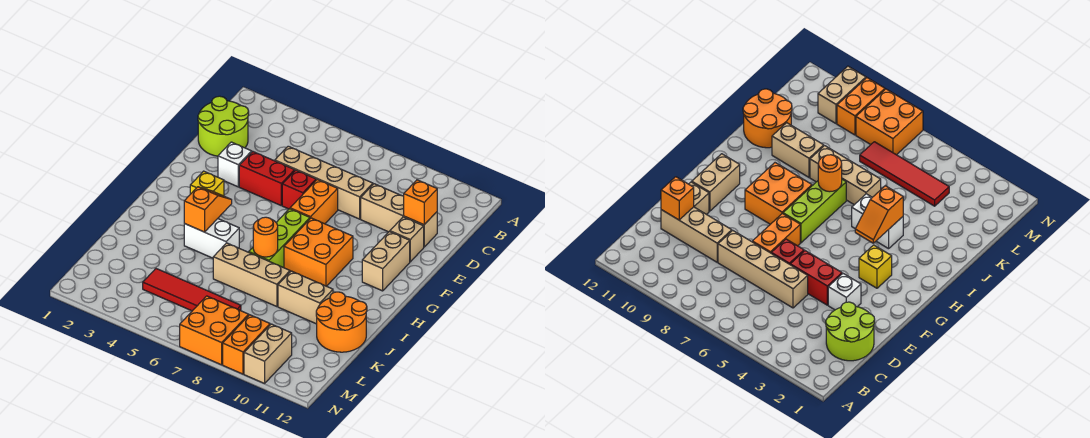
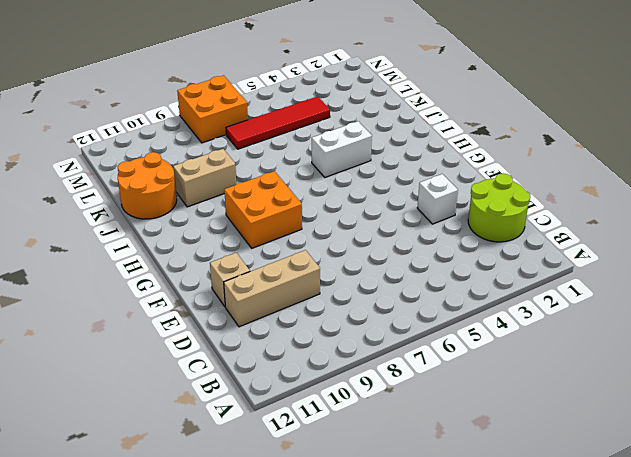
none -> tan brick D5:D8 level 1
none -> red brick E4:E5 level 1
none -> red brick E6 level 1

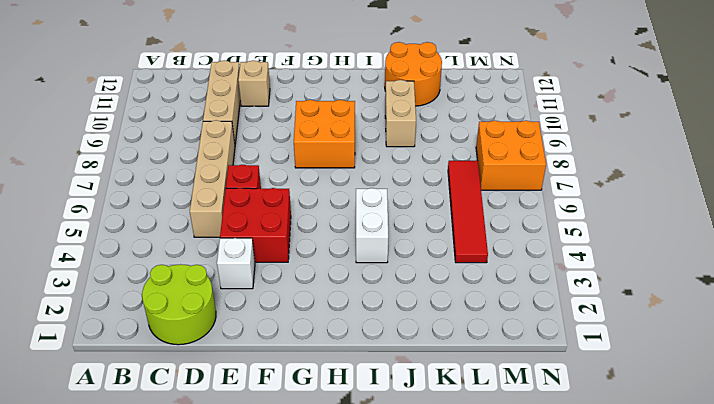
red brick E4:F5 level 1 -> red brick E4:E5 level 1
none -> orange brick E7:F7 level 1
none -> tan brick F11:G11 level 1
none -> yellow brick G3 level 1

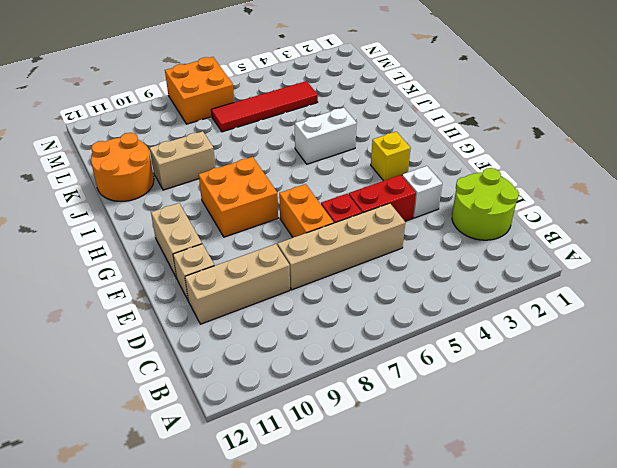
none -> lime brick G7:I7 level 1
none -> tan brick J6:J8 level 1
none -> orange brick M9:N9 level 1

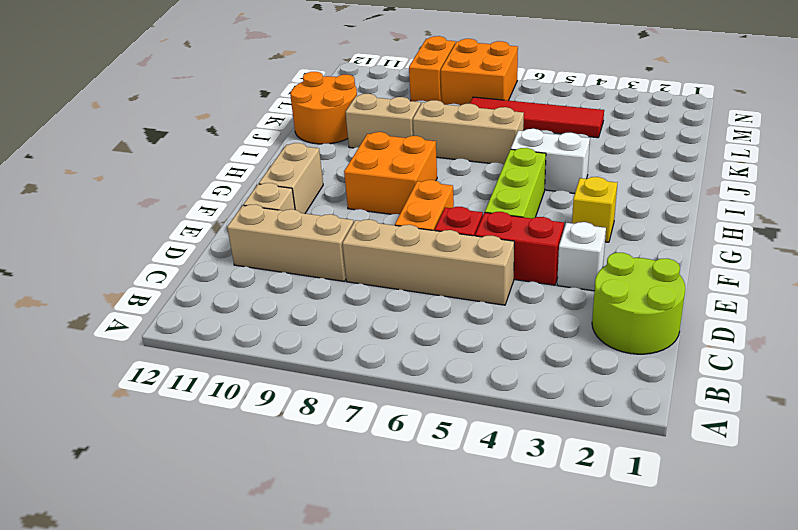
lime brick F5:H5 level 1 -> lime brick G7:I7 level 1
none -> tan brick M10:N10 level 1
none -> orange brick D11 level 2
none -> orange slope H4:I4 level 2 top I

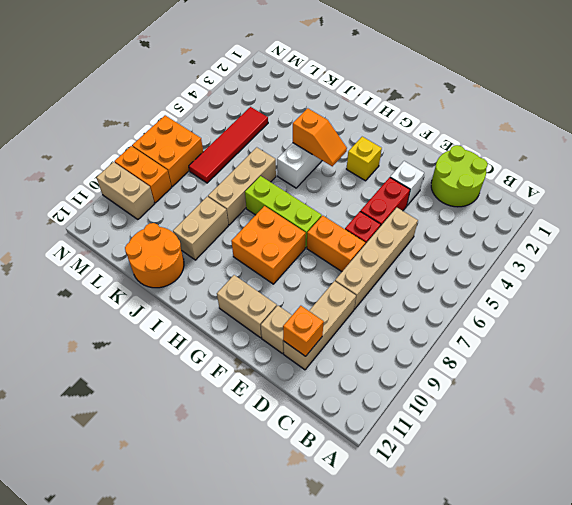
none -> orange round brick I7 level 2

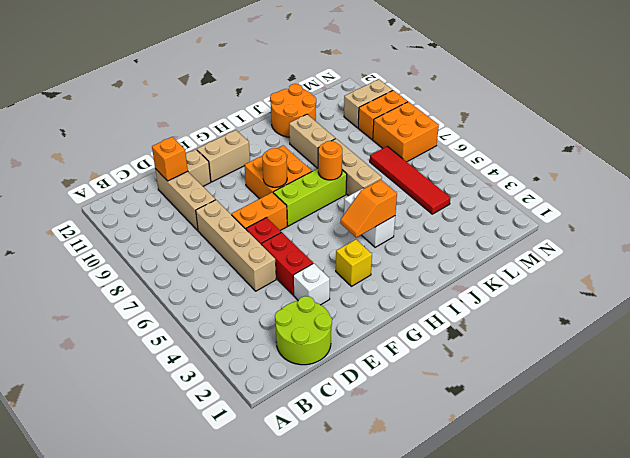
orange round brick G8 level 2 -> none

